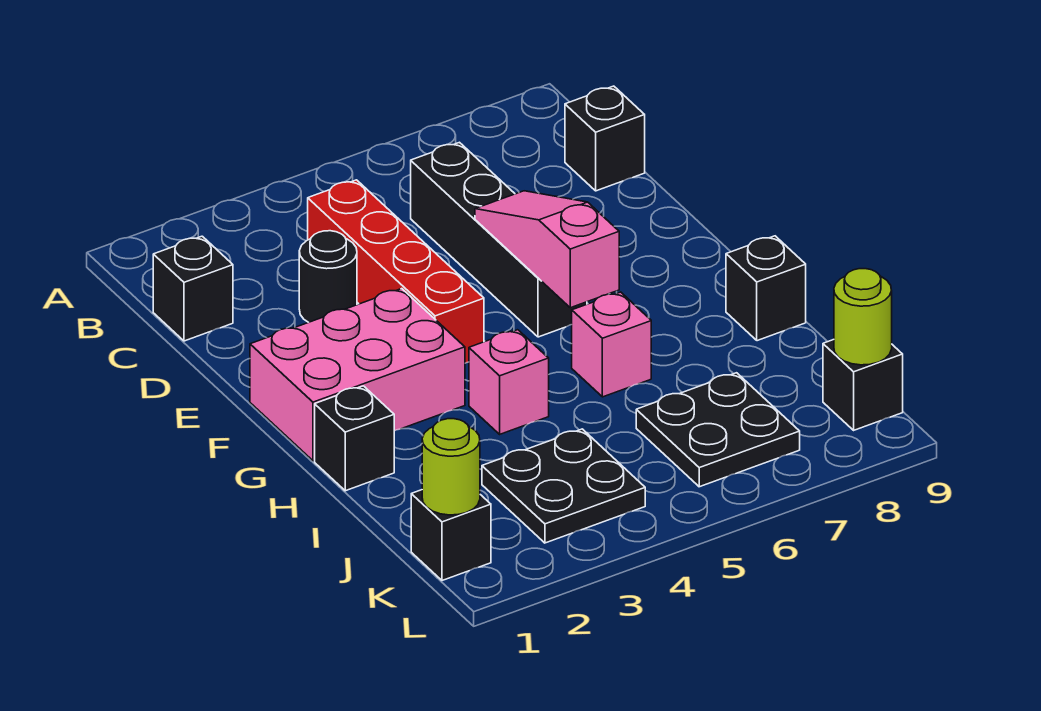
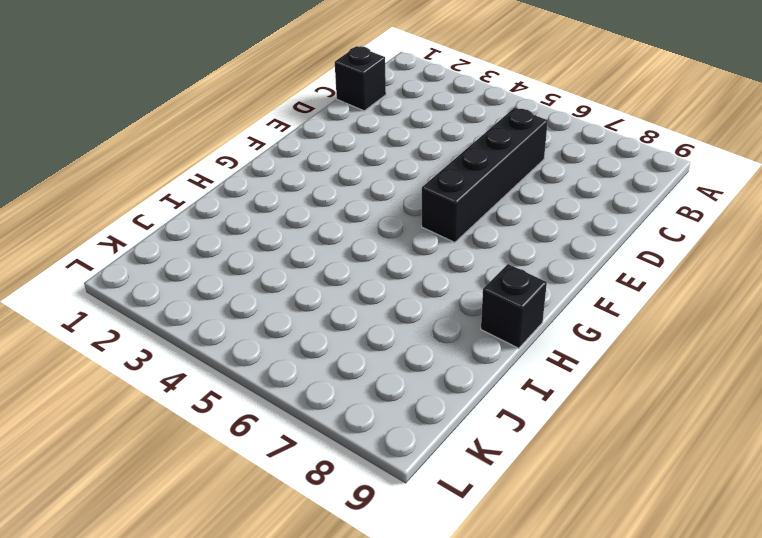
none -> red brick C4:F4 level 1
none -> black brick C9 level 1
none -> black round brick D3 level 1

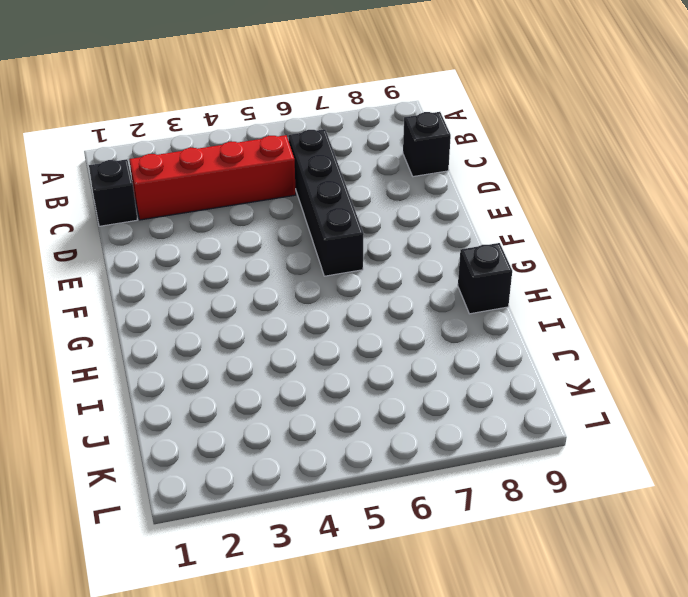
red brick C2:C5 level 1 -> red brick C4:F4 level 1
none -> black round brick D3 level 1
none -> pink brick F1:G3 level 1
none -> black brick H1 level 1

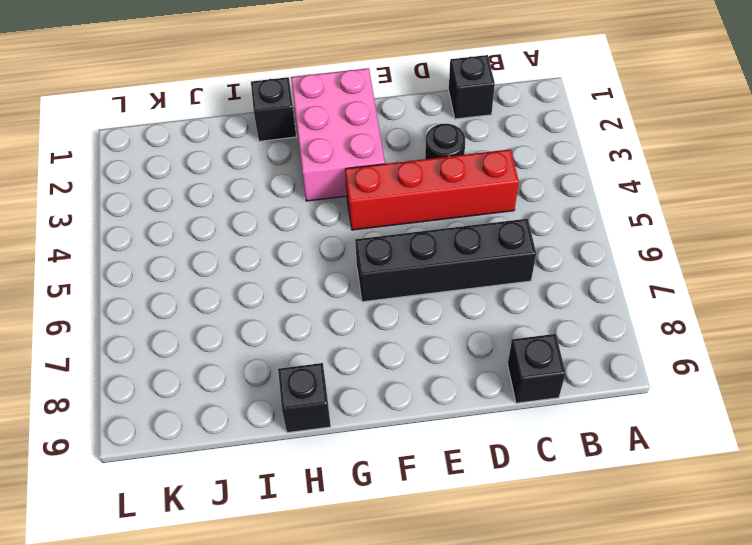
none -> pink brick H4 level 1
none -> pink brick H6 level 1
none -> black plate J3:K4 level 1

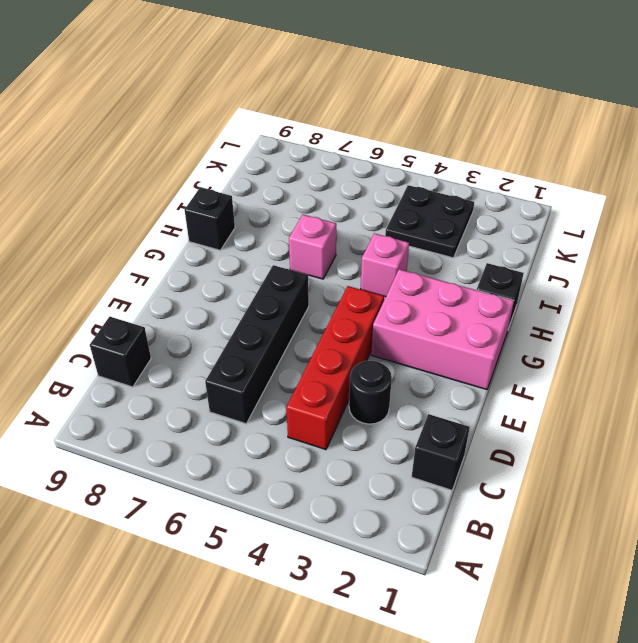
none -> black plate J6:K7 level 1
none -> black brick K1 level 1
none -> black brick K9 level 1

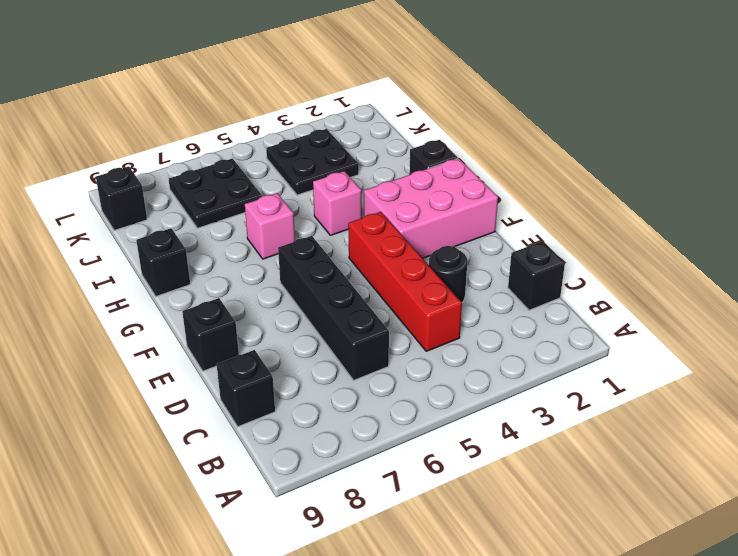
black brick E9 level 1 -> black brick K1 level 1
none -> pink slope E6:G6 level 2 top G
none -> lime round brick K1 level 2
none -> lime round brick K9 level 2

